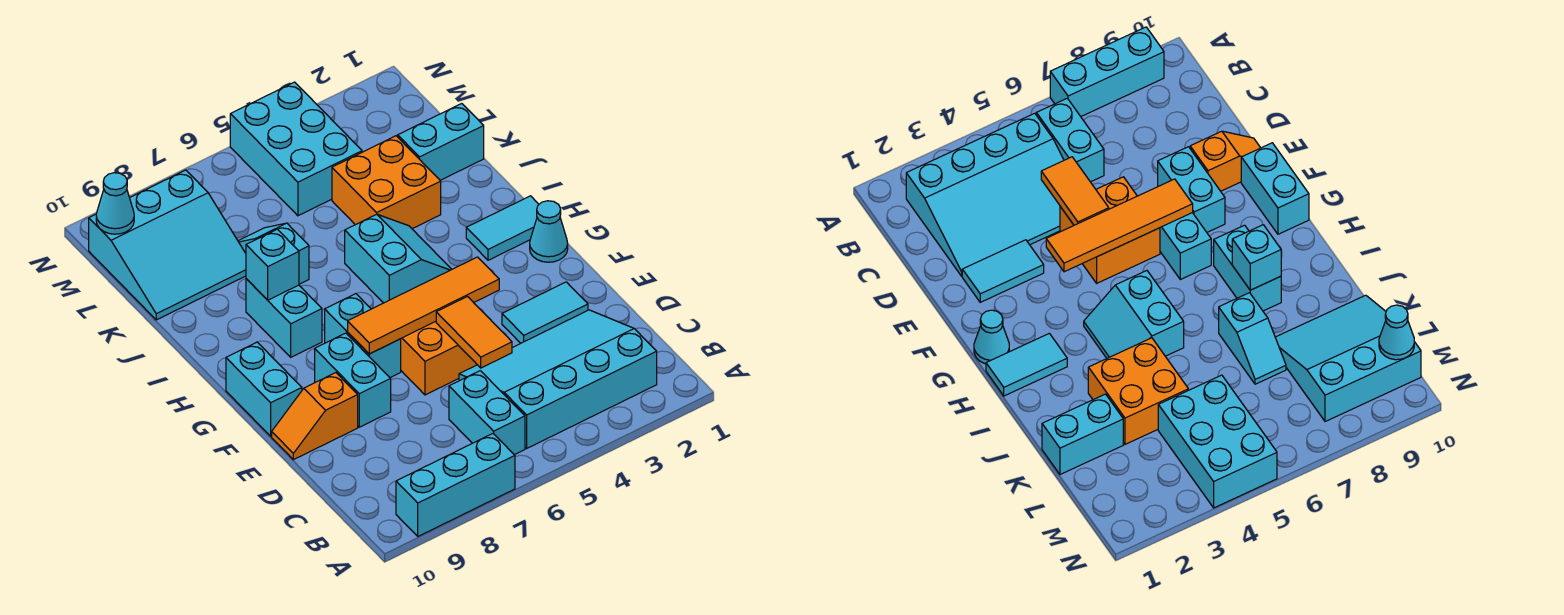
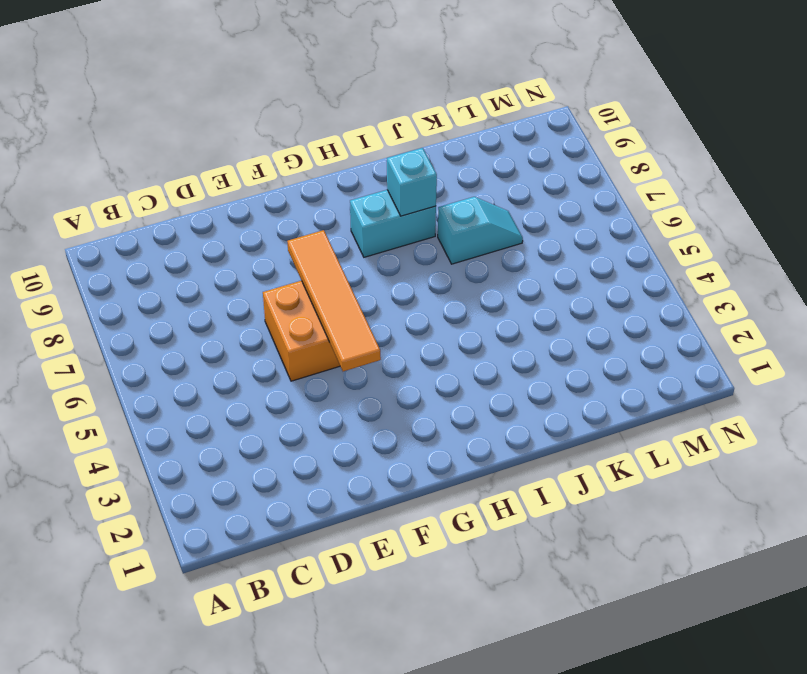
none -> cyan brick A7:A9 level 1
none -> cyan slope B2:D5 level 1 top B
none -> cyan brick B6:C6 level 1

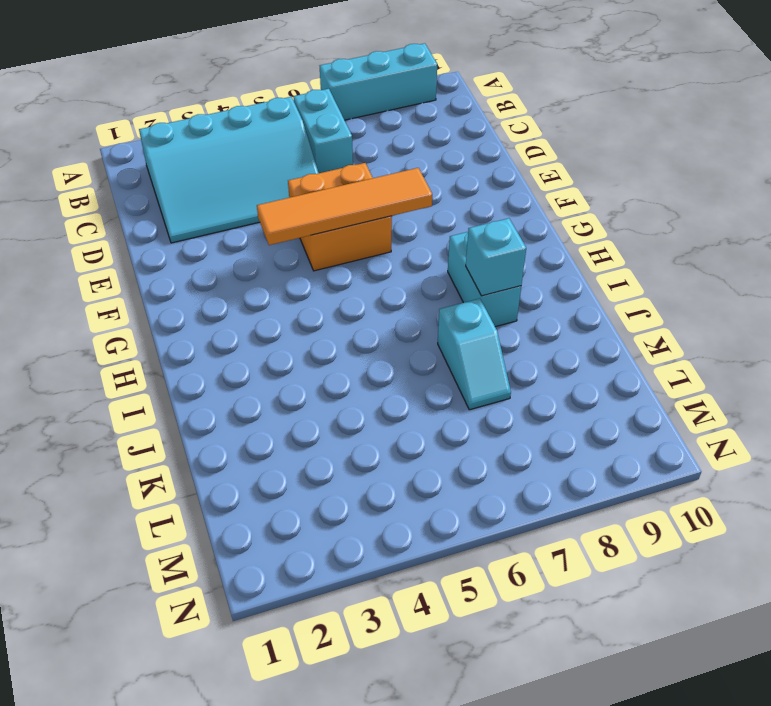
none -> cyan tile E2:E3 level 1
none -> cyan brick E8:F8 level 1
none -> orange slope E9:E10 level 1 top 9

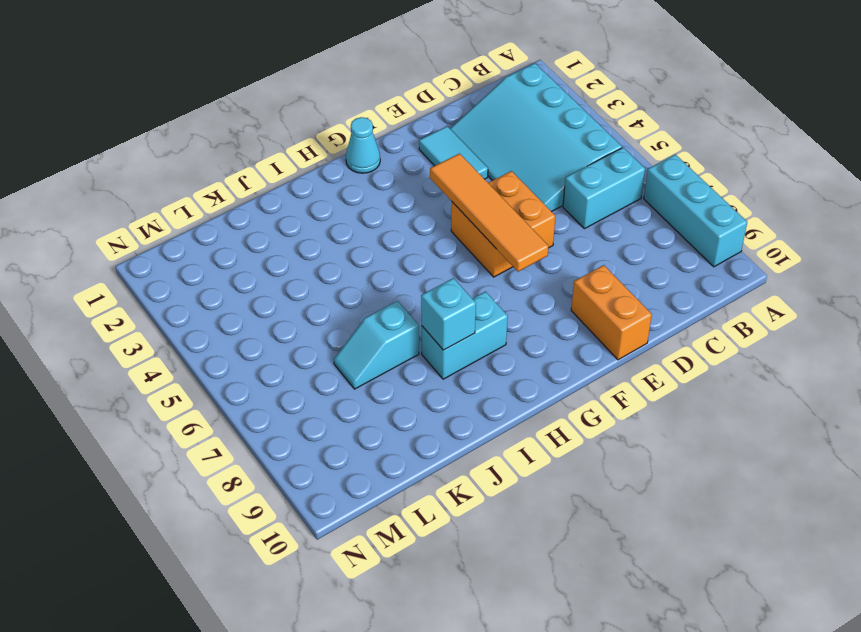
orange brick E9:E10 level 1 -> orange slope E9:E10 level 1 top 9
none -> cyan brick E8:F8 level 1
none -> cyan brick F7:G7 level 1
none -> cyan brick F10:G10 level 1

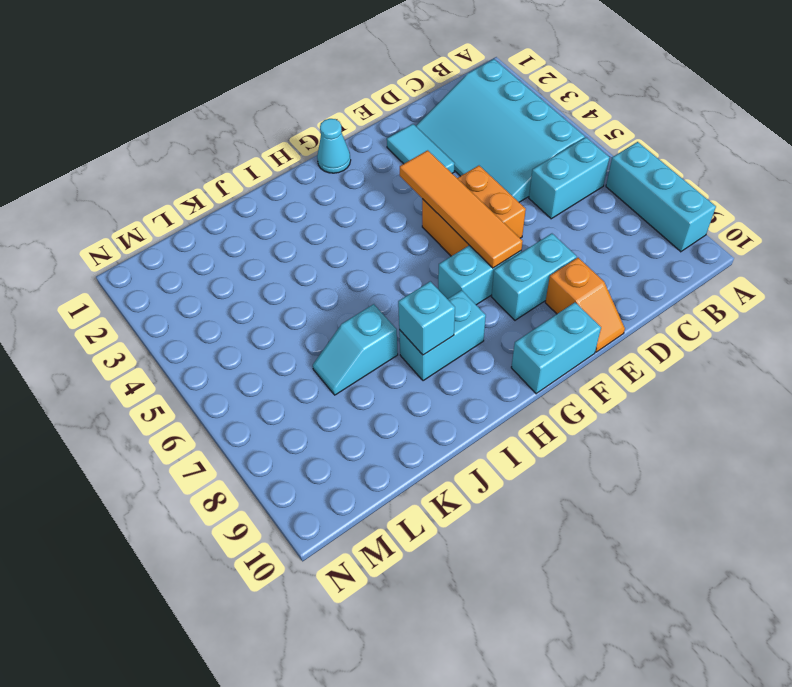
none -> cyan tile H1:H2 level 1
none -> cyan slope H4:I5 level 1 top 5
none -> orange brick J3:K4 level 1

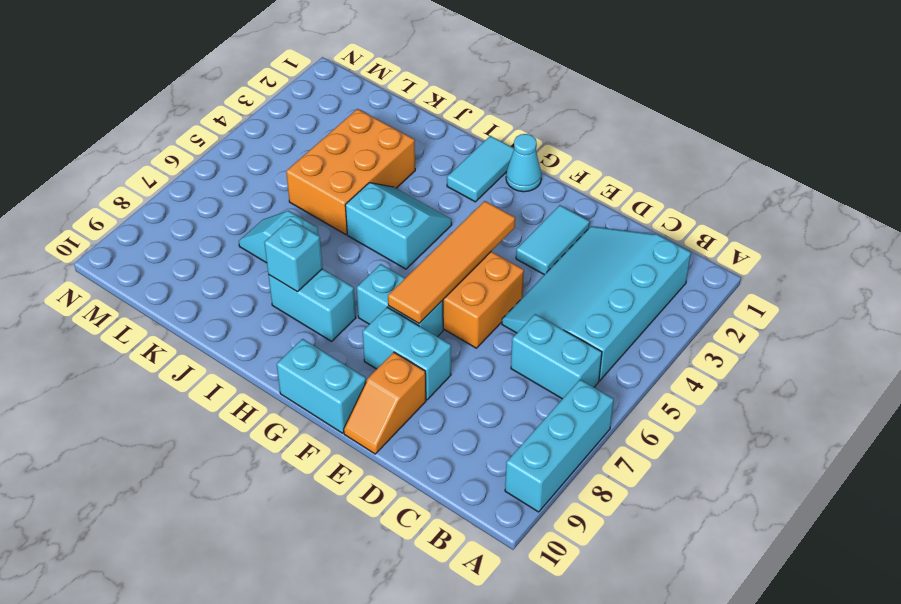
orange brick J3:K5 level 1 -> orange brick J3:K4 level 1
none -> cyan brick K1:K2 level 1
none -> cyan slope K8:M10 level 1 top M
none -> cyan brick L4:N5 level 1

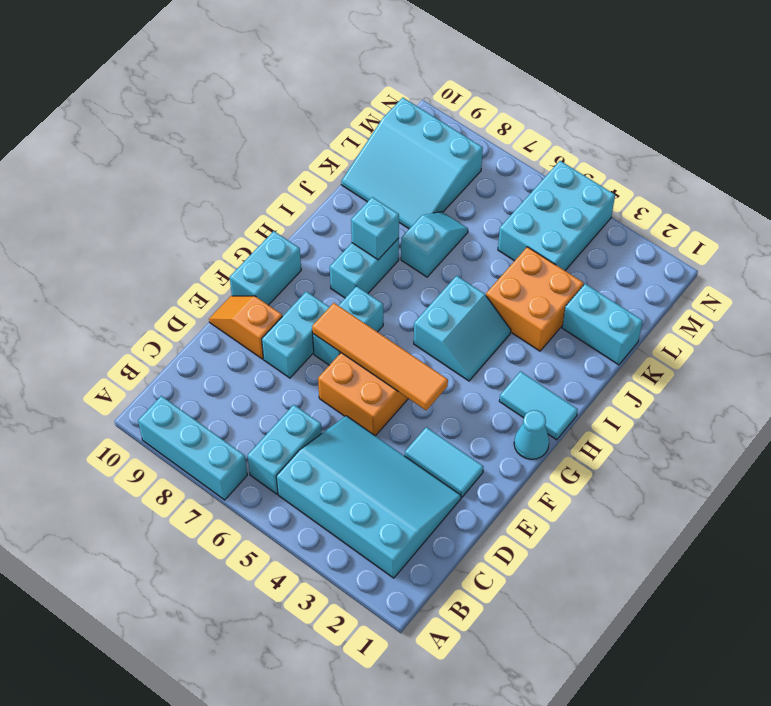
none -> orange tile D5:E5 level 2
none -> cyan cone M10 level 2

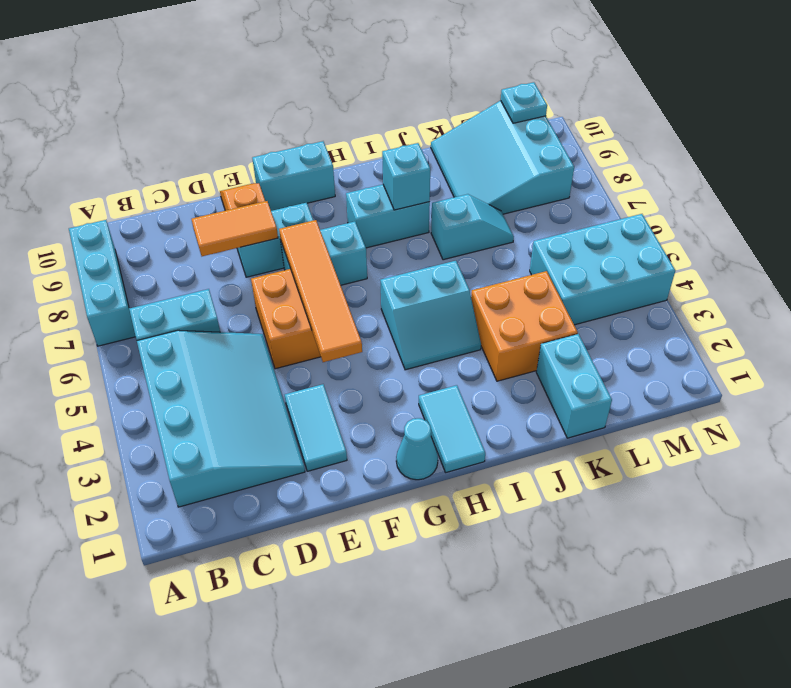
orange tile D8:E8 level 2 -> orange tile D5:E5 level 2
cyan plate M10 level 2 -> cyan cone M10 level 2

